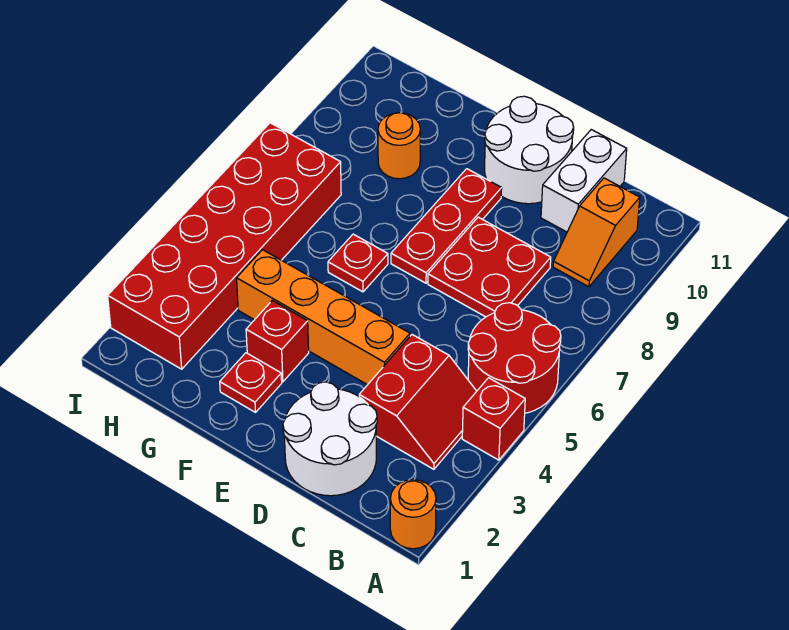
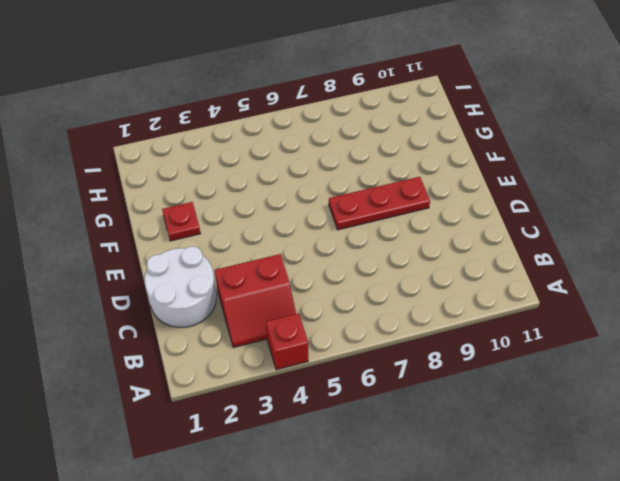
none -> orange round brick A1 level 1
none -> red round brick A5:B6 level 1
none -> orange slope B9:B10 level 1 top 10

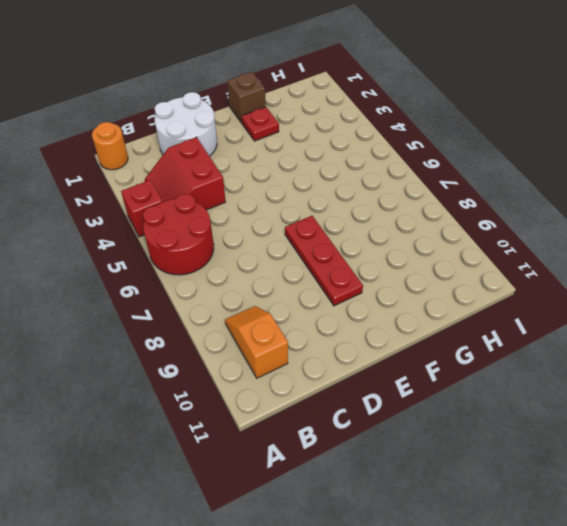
brown brick F1 level 1 -> none
none -> red plate C7:D8 level 1
none -> white brick C10:C11 level 1
none -> orange brick D4:G4 level 1

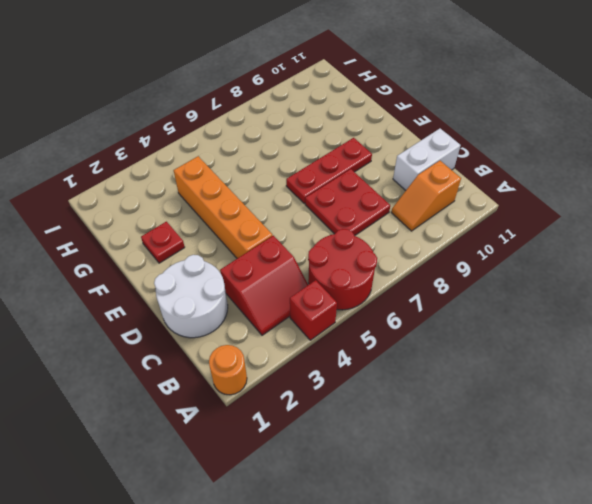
none -> white round brick D10:E11 level 1
none -> red brick F3 level 1
none -> red plate F6 level 1

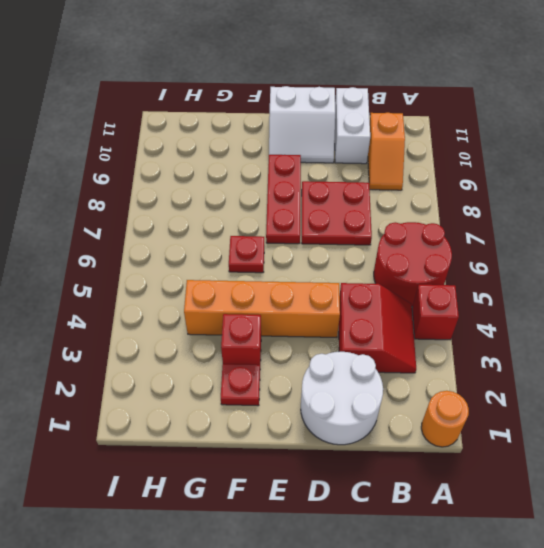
white slope D10:E11 level 1 top 11 -> white round brick D10:E11 level 1
none -> orange round brick G9 level 1
none -> red brick H2:I7 level 1

